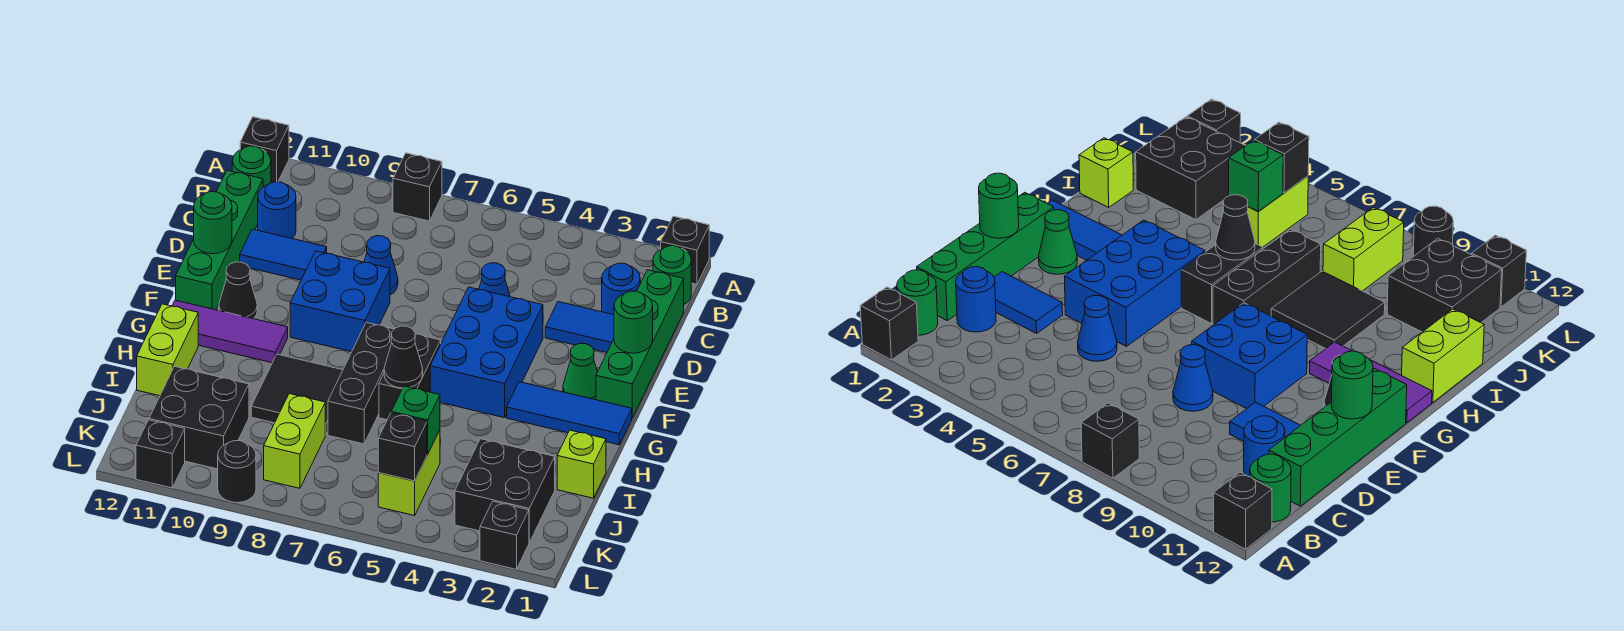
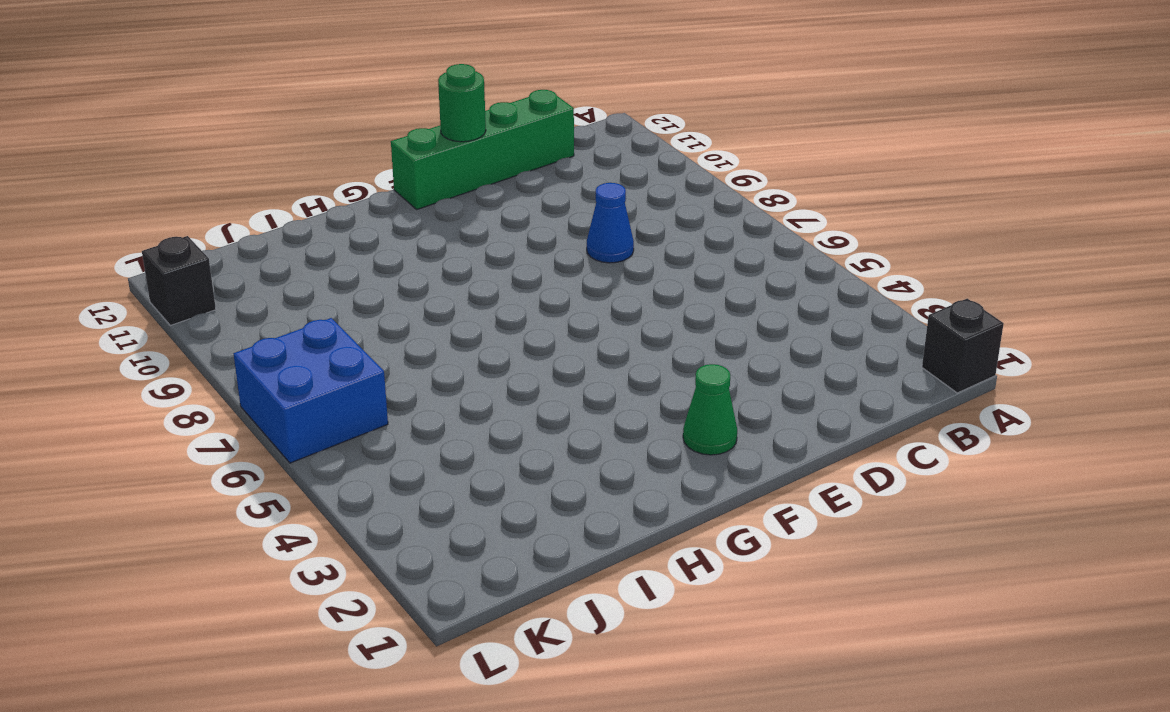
blue brick K6:L7 level 1 -> blue brick E8:F9 level 1
none -> black brick A8 level 1
none -> black brick A12 level 1
none -> green round brick B1 level 1
none -> green round brick B12 level 1

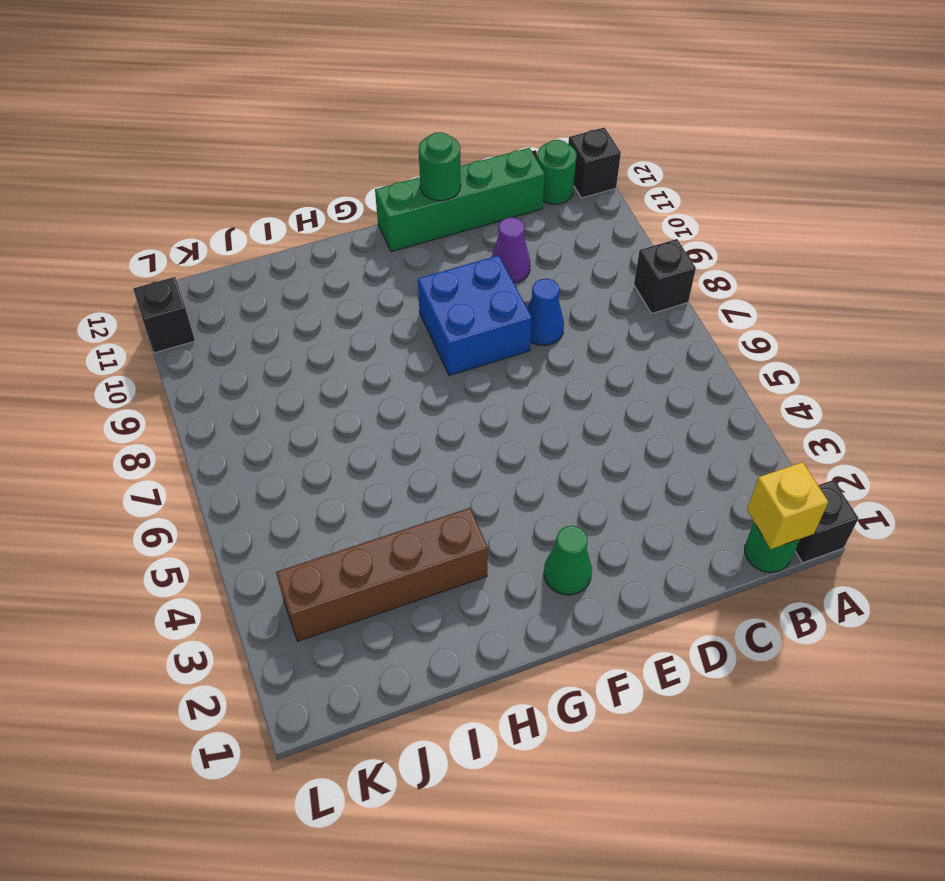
yellow brick B1 level 2 -> none
purple cone D10 level 1 -> blue tile D10:D11 level 1
brown brick H3:K3 level 1 -> black brick J2:K3 level 1
none -> green brick C1:F1 level 1
none -> blue round brick C2 level 1
none -> blue round brick C11 level 1
none -> blue tile D2:D3 level 1

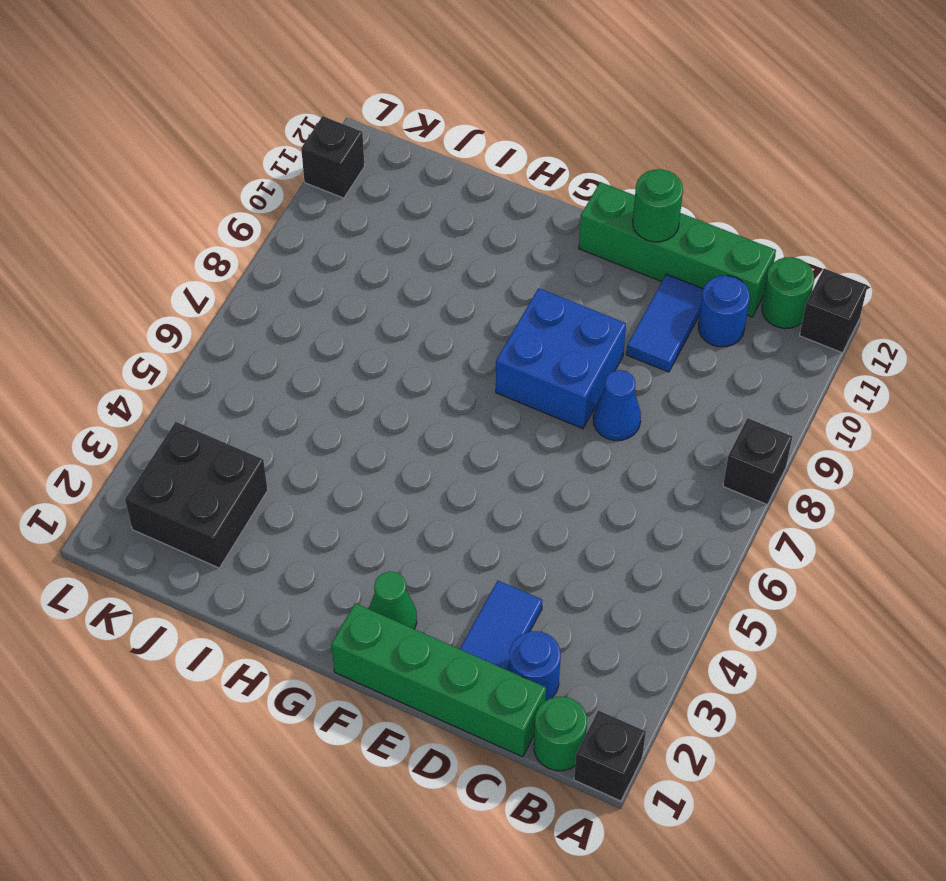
none -> blue cone D5 level 1
none -> blue brick E4:G5 level 1
none -> black cone F11 level 1
none -> blue tile G1:G3 level 1

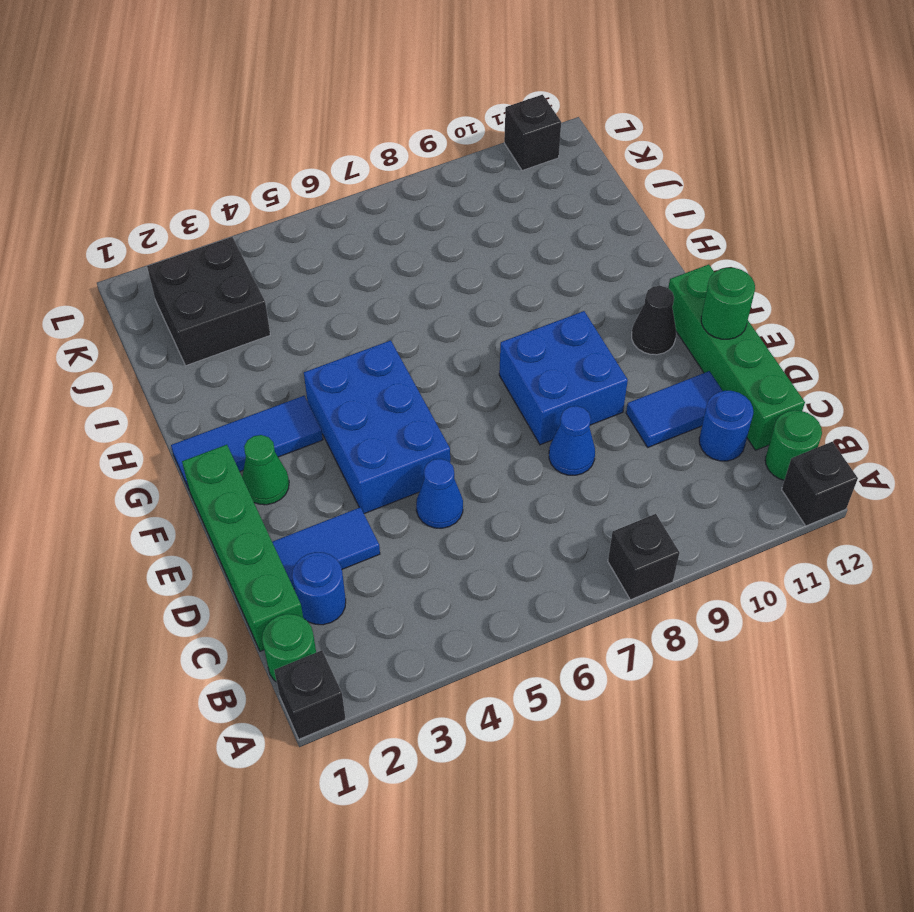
none -> black brick G6:H6 level 1
none -> black brick G7:I7 level 1
none -> purple tile G10:G12 level 1
none -> black tile H8:I9 level 1

